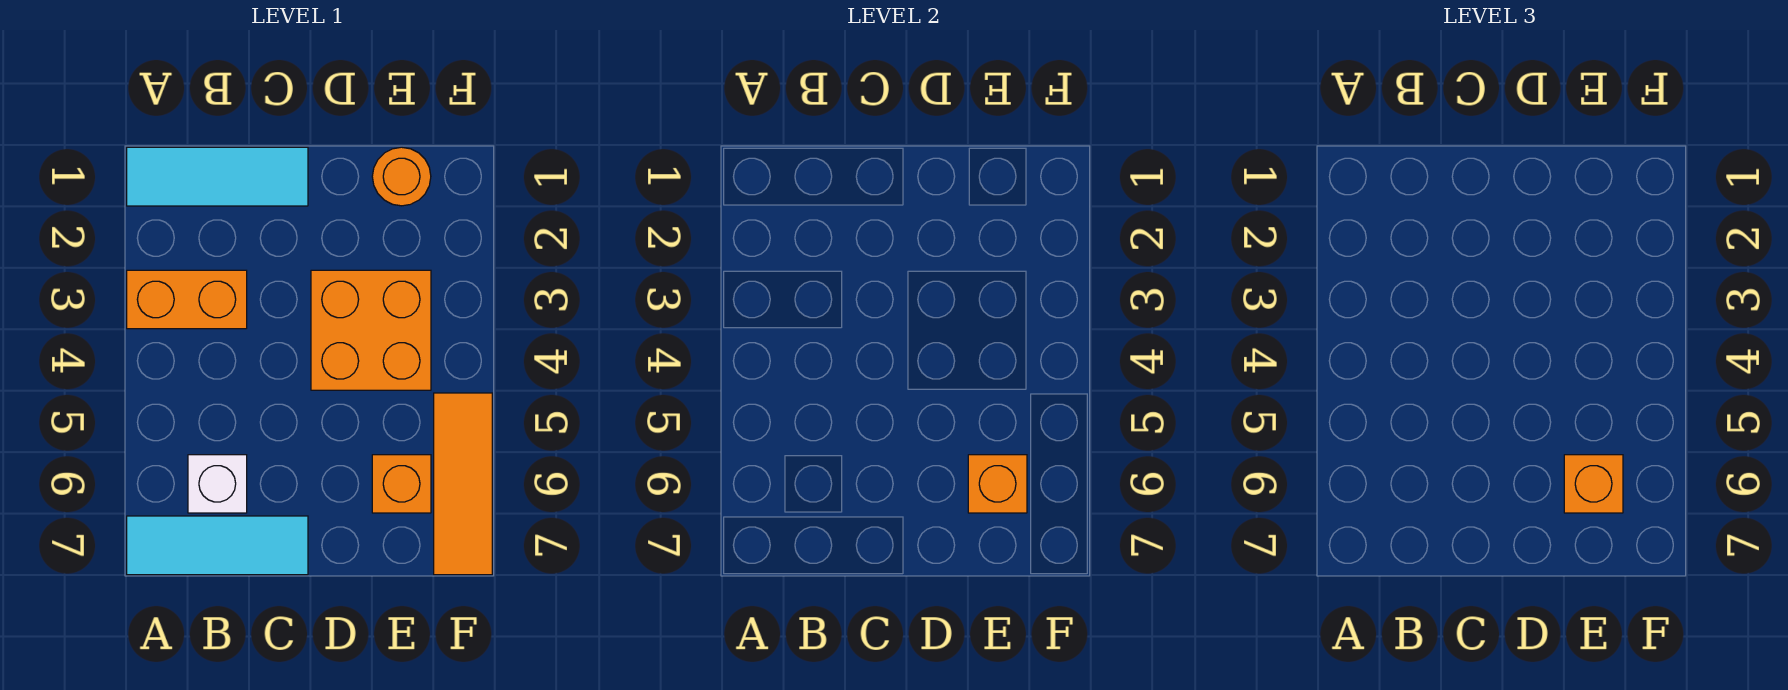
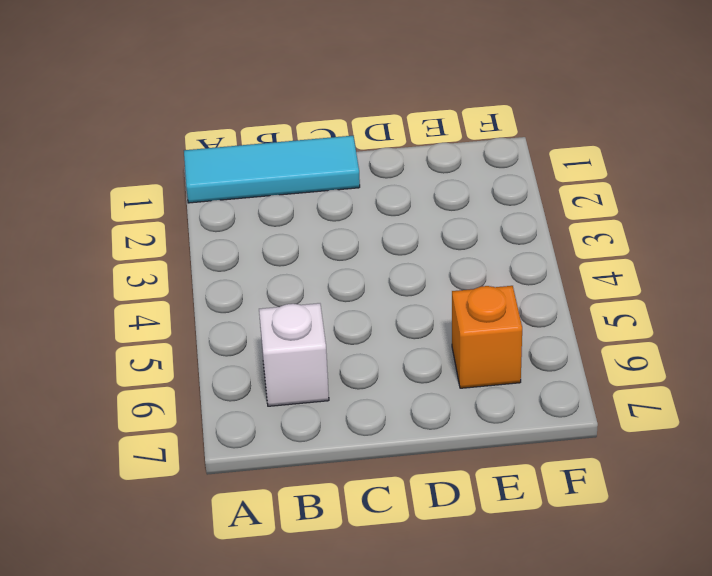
none -> orange brick A3:B3 level 1
none -> cyan tile A7:C7 level 1

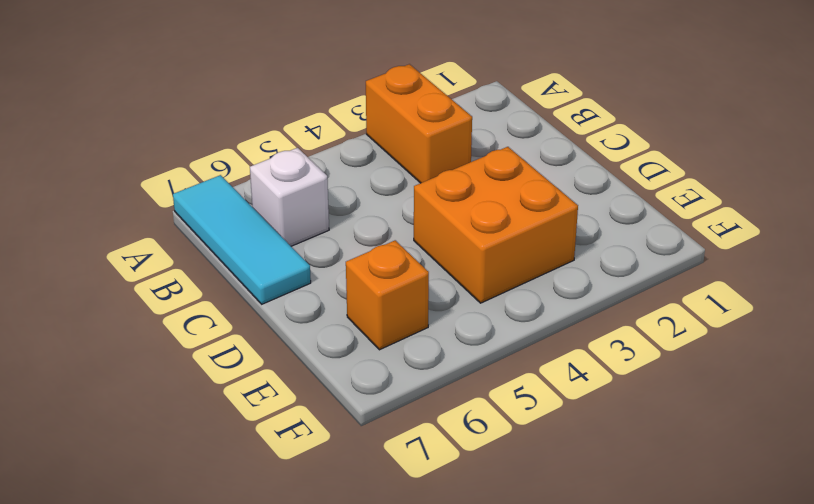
none -> cyan tile A1:C1 level 1
none -> orange round brick E1 level 1

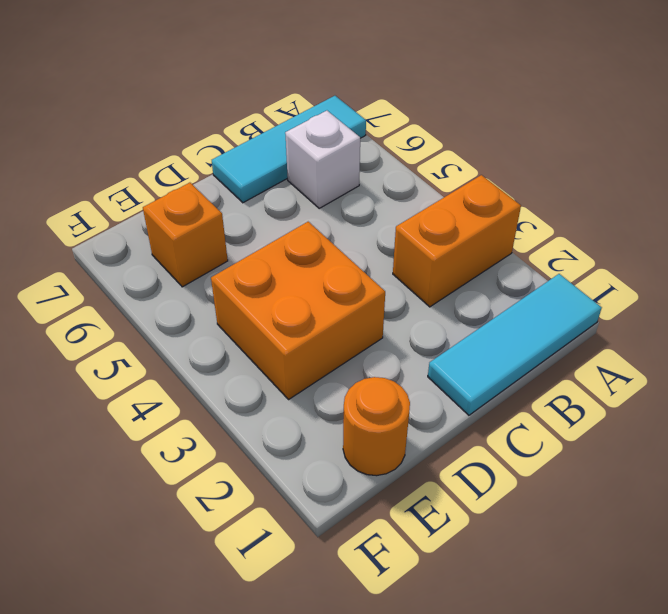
none -> orange tile F5:F7 level 1
none -> orange brick E6 level 2

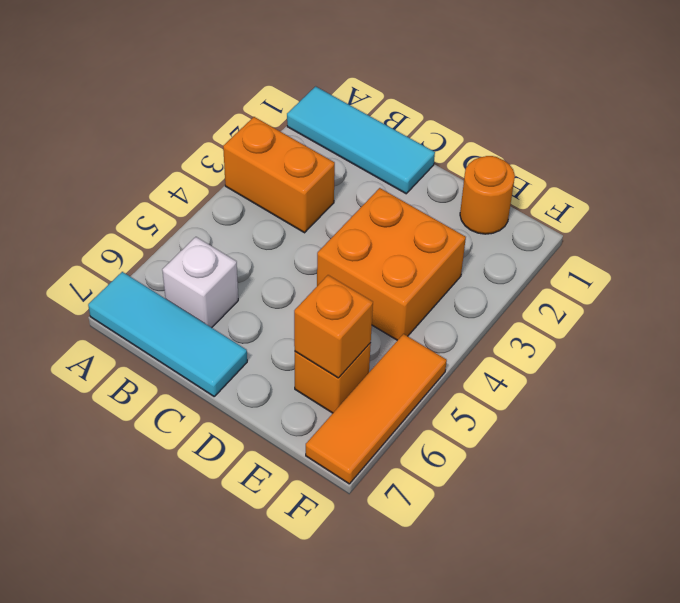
none -> orange brick E6 level 3

